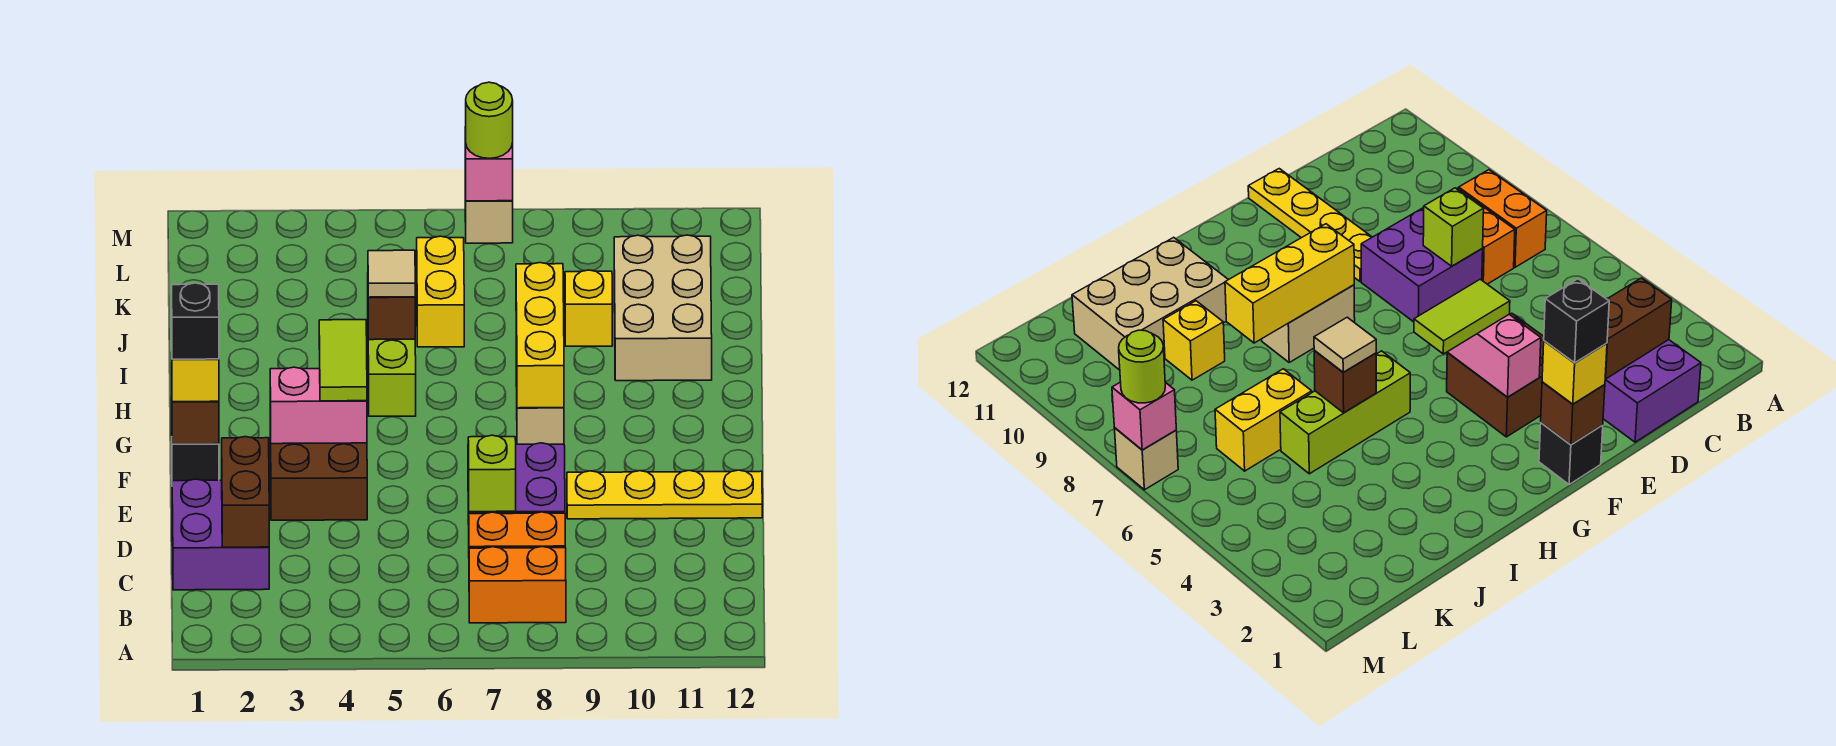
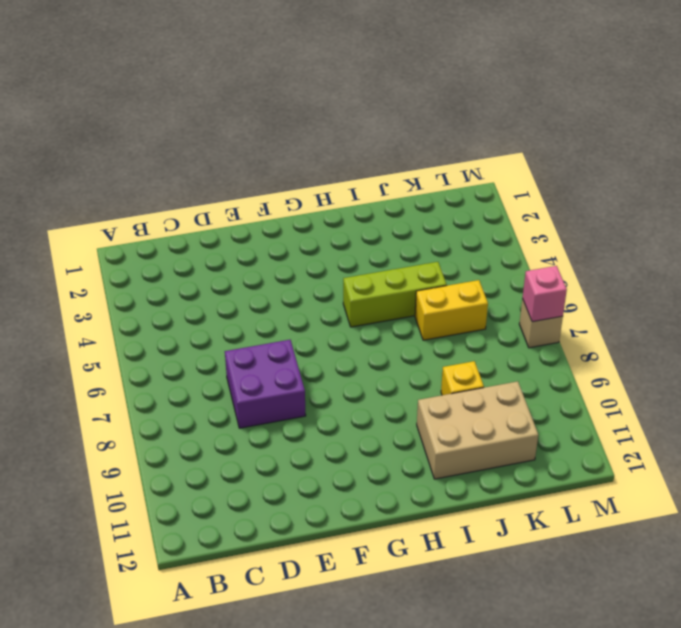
none -> orange brick B7:B8 level 1
none -> purple brick C1:D2 level 1
none -> orange brick C7:C8 level 1

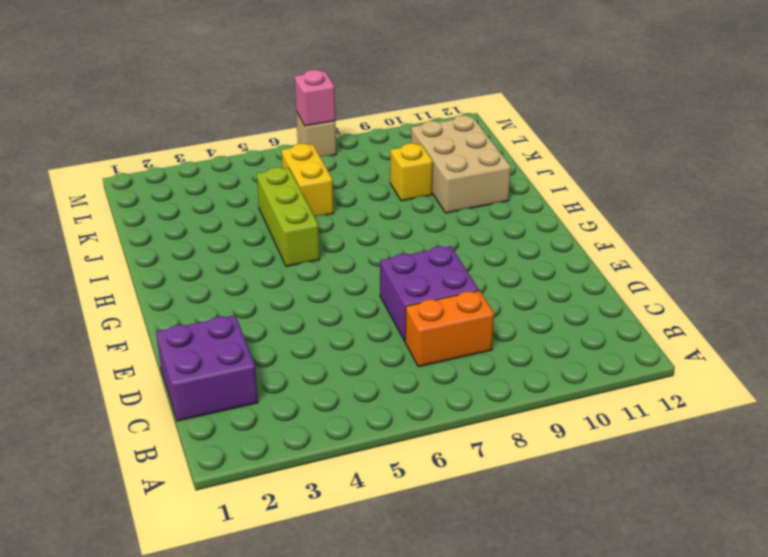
none -> orange brick B7:B8 level 1
none -> brown brick E3:F4 level 1
none -> yellow plate E9:E12 level 1

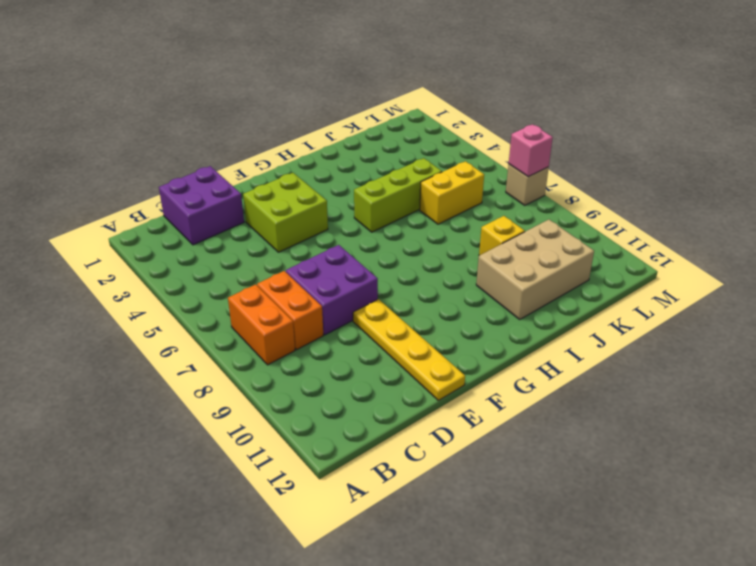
lime brick E3:F4 level 1 -> brown brick E3:F4 level 1
none -> black brick F1 level 1
none -> tan brick G8:H8 level 1
none -> brown brick C2:D2 level 2

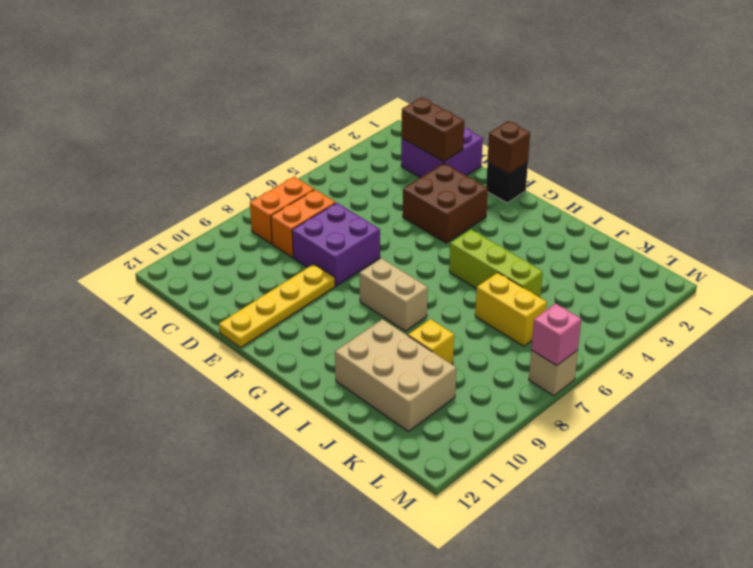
none -> lime brick D7 level 2
none -> pink brick F3:F4 level 2
none -> yellow brick G8:I8 level 2

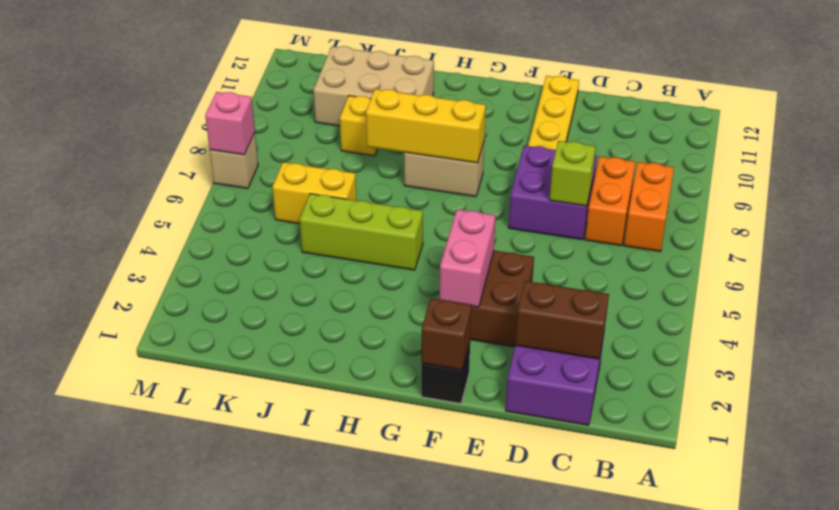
none -> brown brick I5 level 2
none -> yellow brick F1 level 3
none -> lime tile F4:G4 level 3

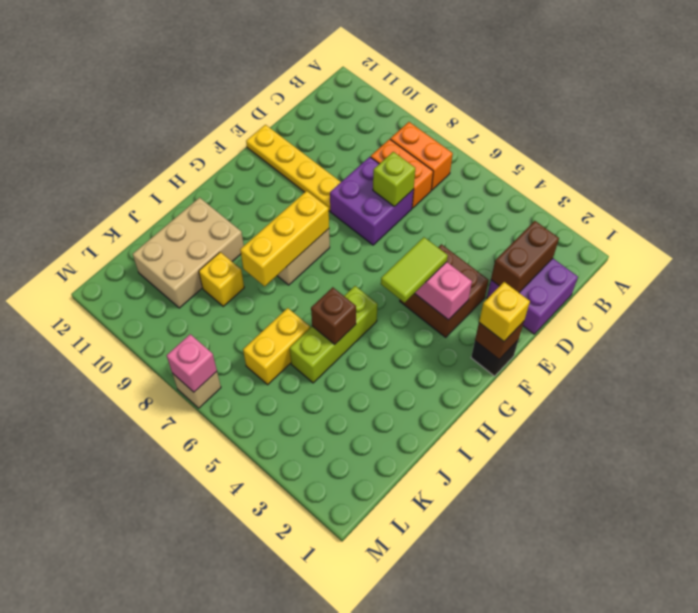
none -> tan tile I5 level 3
none -> lime round brick M7 level 3
none -> black brick F1 level 4

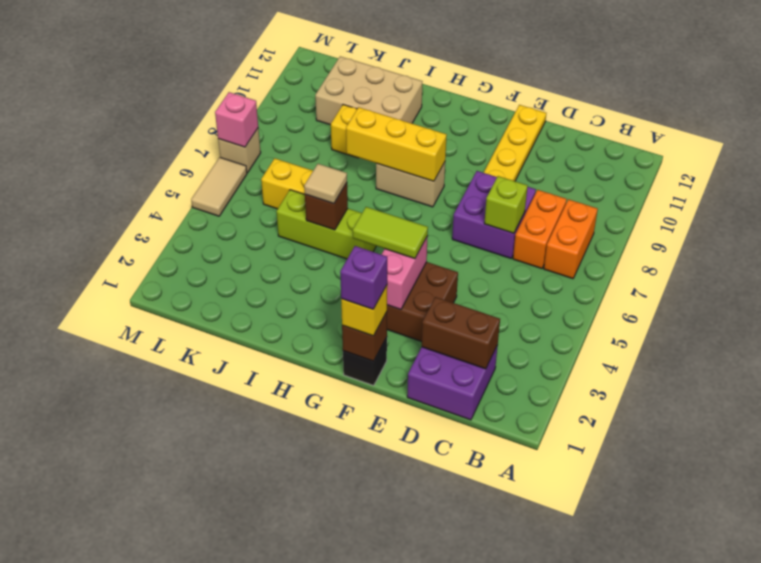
purple brick F1 level 4 -> black brick F1 level 4
tan tile M5:M6 level 1 -> none
none -> lime round brick M7 level 3

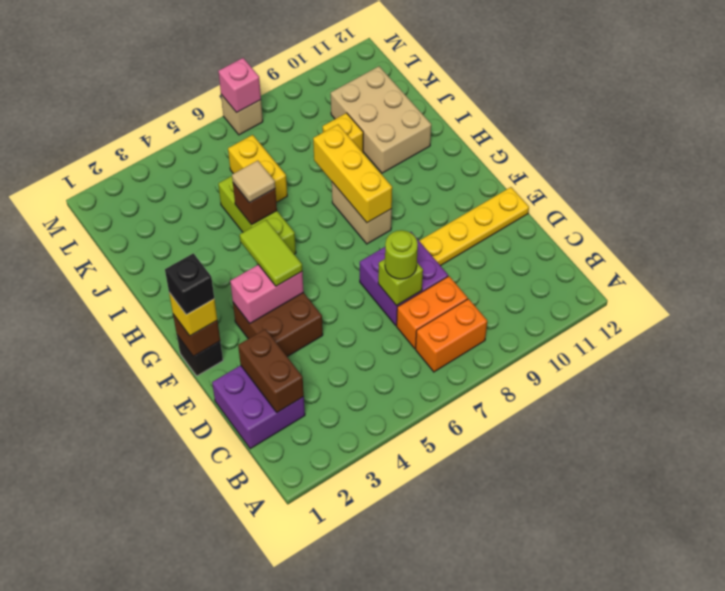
lime round brick D7 level 3 -> lime round brick M7 level 3

